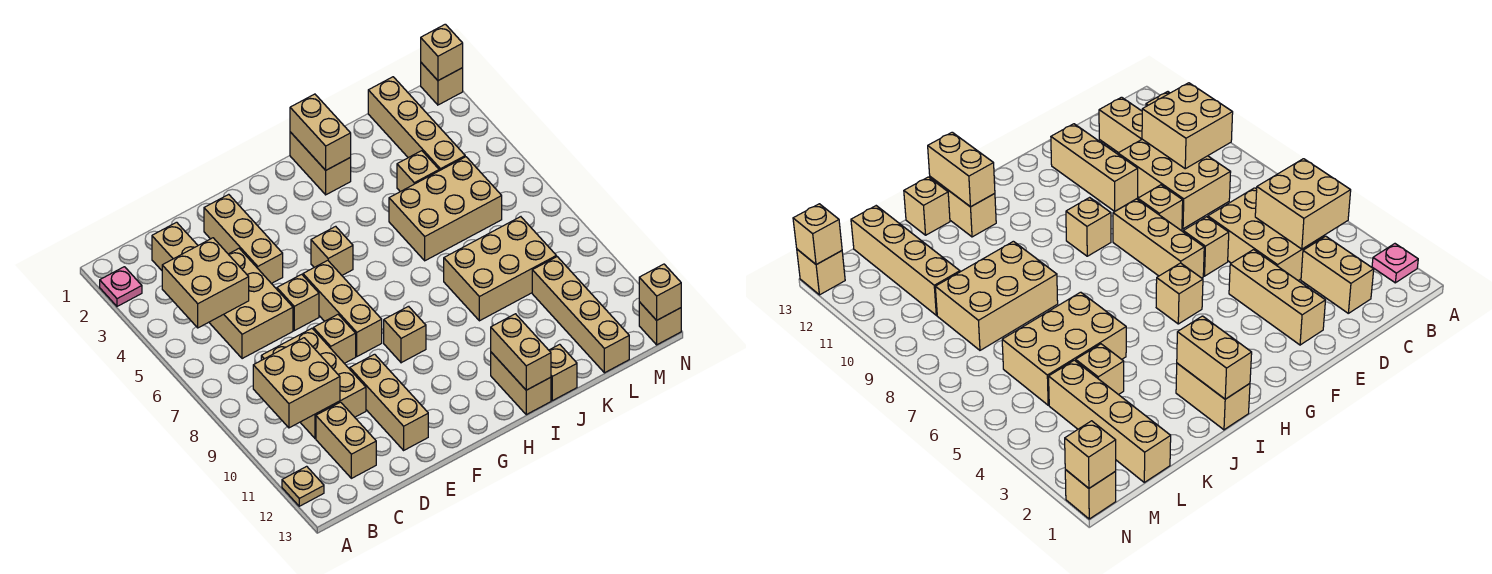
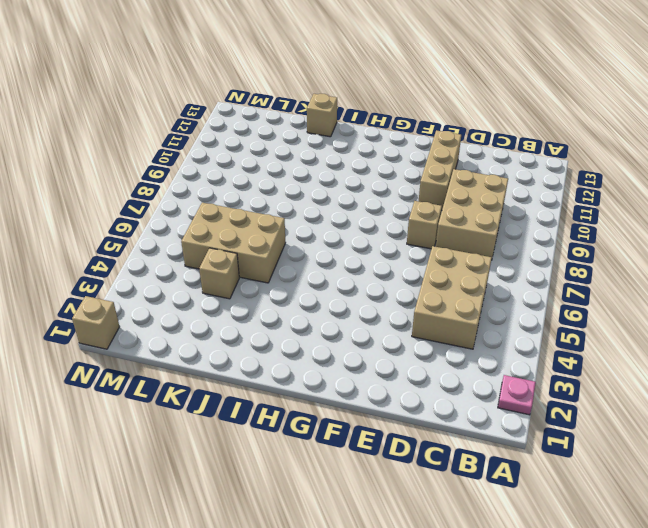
none -> tan plate A12 level 1
none -> tan brick C2:C3 level 1
none -> tan brick C11:C12 level 1

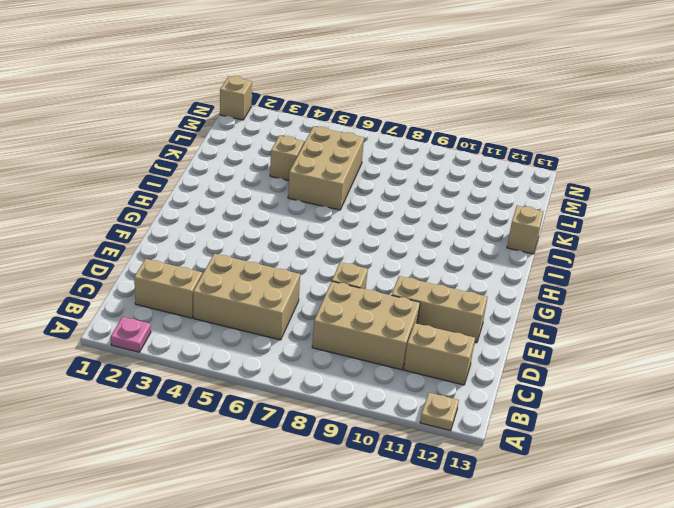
none -> tan brick E2:E4 level 1
none -> tan brick E6 level 1
none -> tan brick F6:F8 level 1

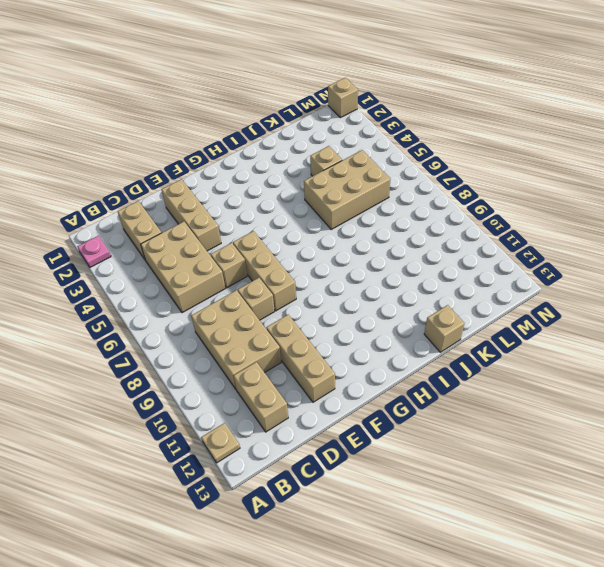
none -> tan brick G5 level 1
none -> tan brick G9 level 1
none -> tan brick I1:I2 level 1

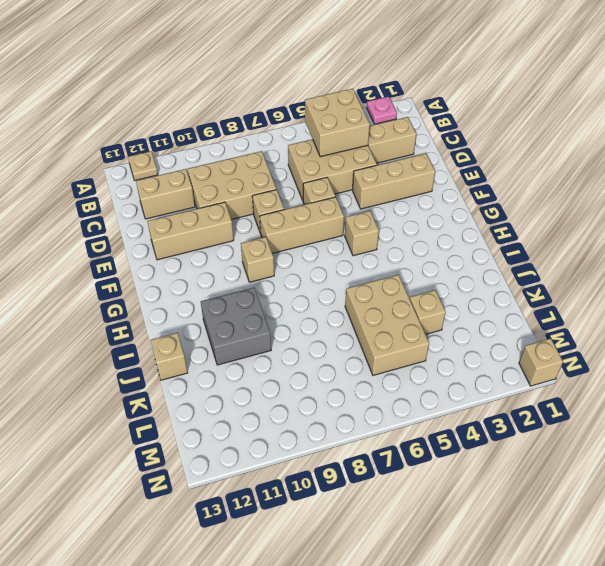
grey brick I10:J11 level 1 -> none
none -> tan brick I1:I2 level 1
none -> tan brick I12:I13 level 1
none -> tan brick J8:L9 level 1

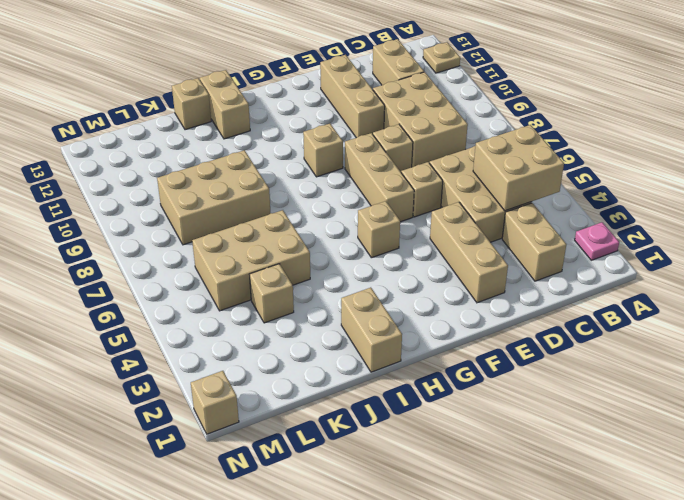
none -> tan brick L1:L4 level 1
none -> tan brick L10:L13 level 1
none -> tan brick N13 level 1

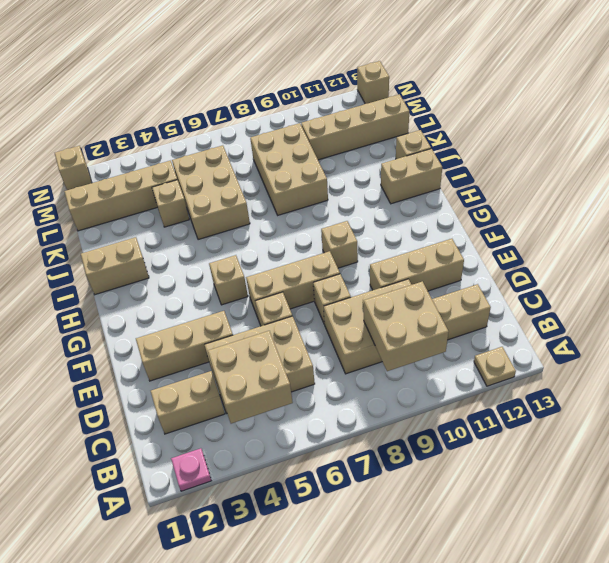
none -> tan brick I1:I2 level 2
none -> tan brick I12:I13 level 2
none -> tan brick N1 level 2

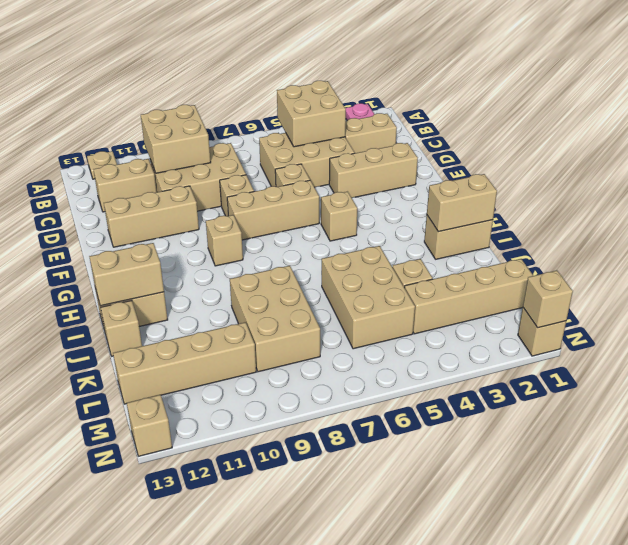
none -> tan brick N13 level 2

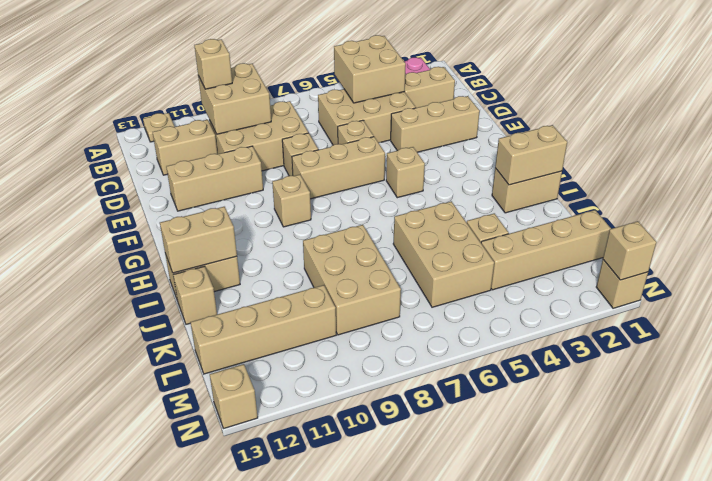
tan brick B10 level 3 -> tan brick N13 level 2

